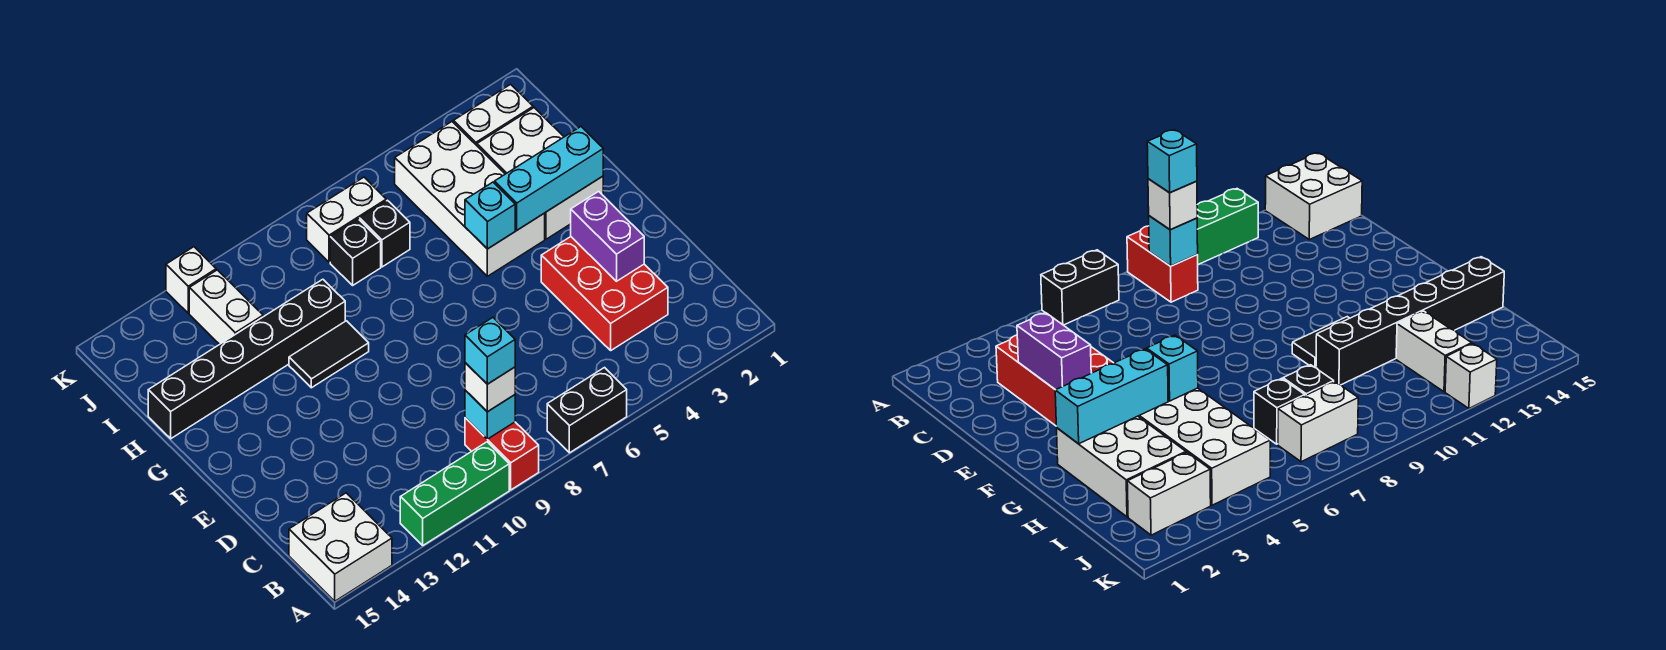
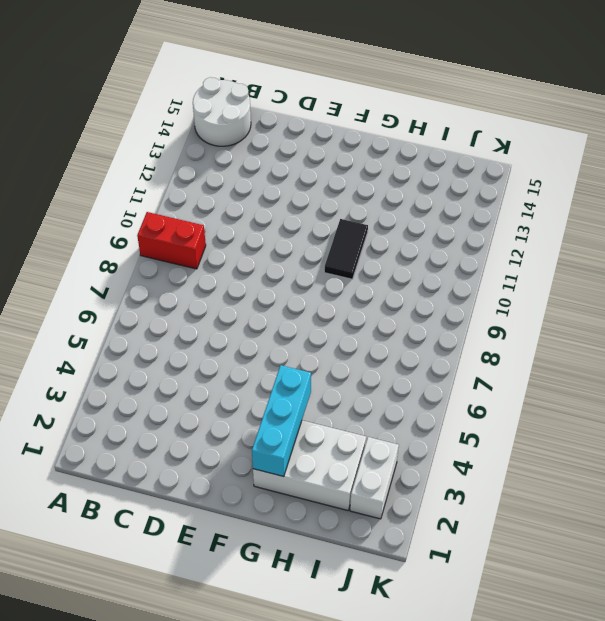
white round brick A14:B15 level 1 -> white brick A14:B15 level 1
none -> black brick A6:A7 level 1
none -> green brick A10:A12 level 1
none -> red brick C3:E4 level 1

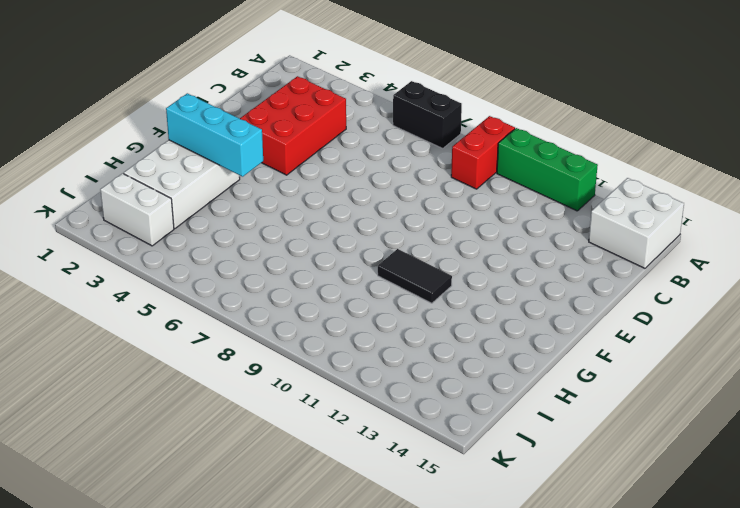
none -> white brick G4:J5 level 1
none -> black brick H10:H15 level 1
none -> black brick I7 level 1

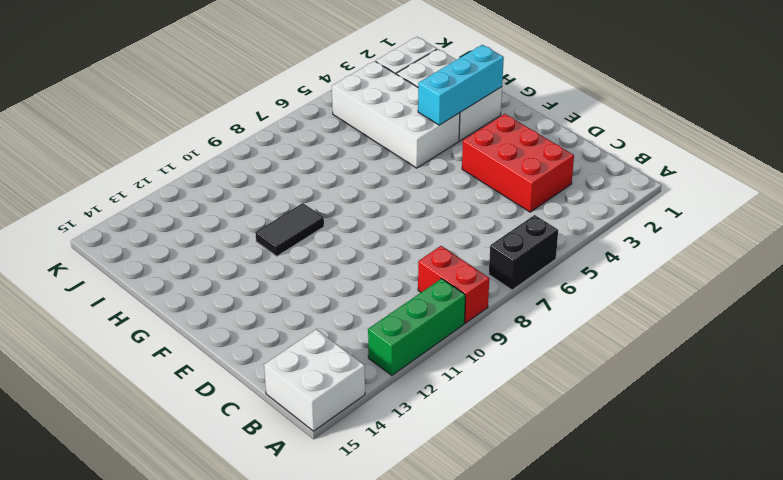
none -> black brick H10:H15 level 1
none -> black brick I7 level 1
none -> black brick I8 level 1

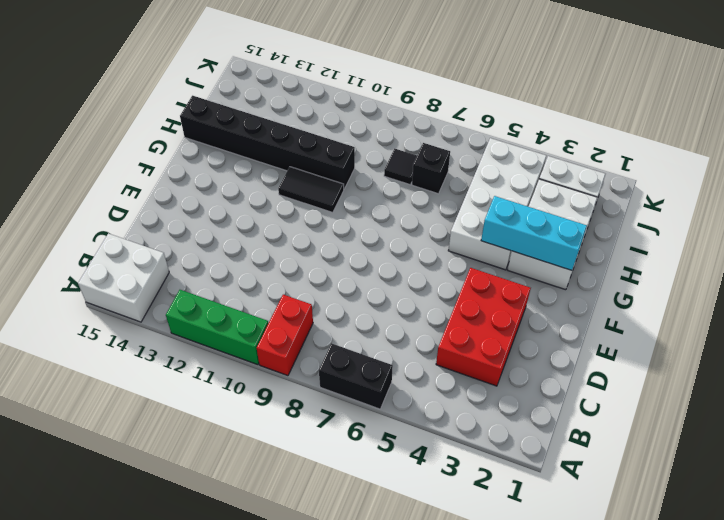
black tile I8 level 1 -> black brick I8 level 1
none -> white brick I12:J12 level 1
none -> white brick J7:J8 level 1
none -> white brick K12 level 1

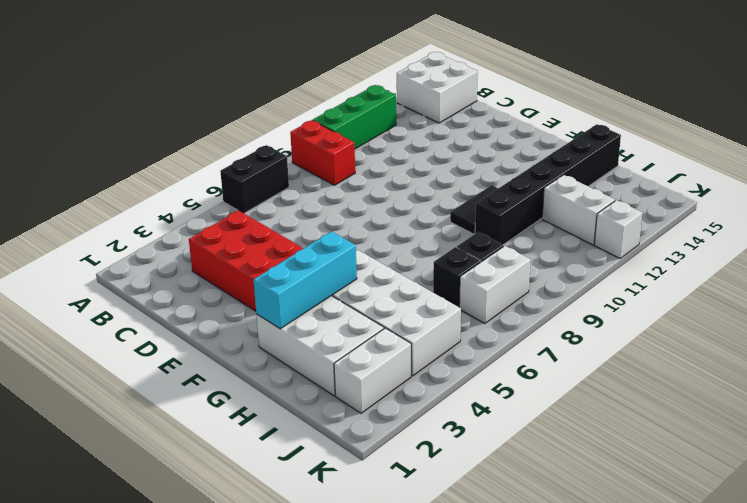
none -> cyan brick B9 level 2
none -> purple brick D3:E3 level 2
none -> cyan brick G5 level 2

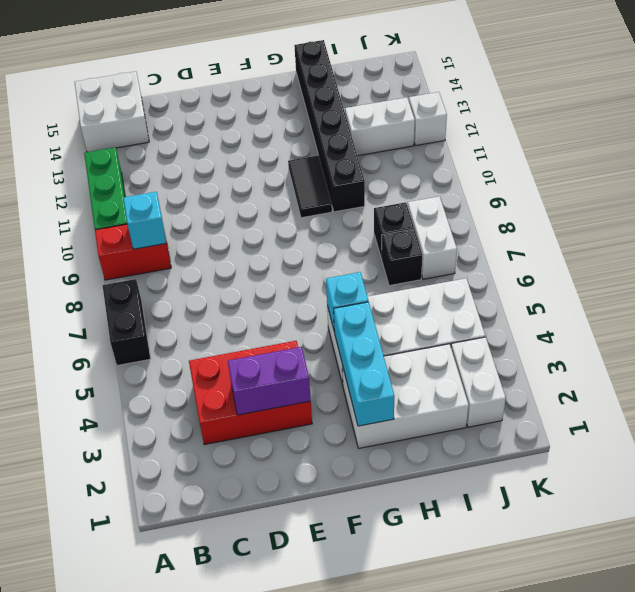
none -> white brick B9 level 3
none -> cyan brick B9 level 4

